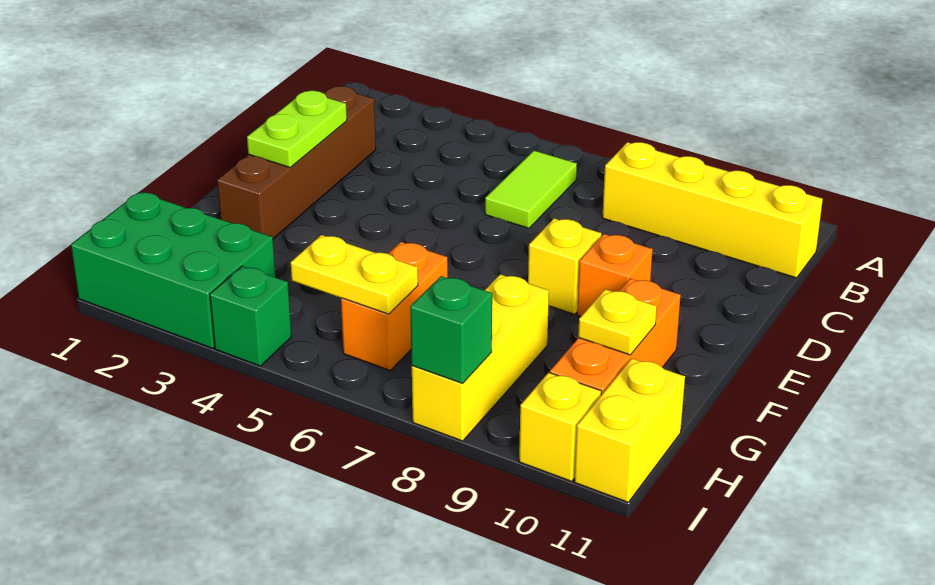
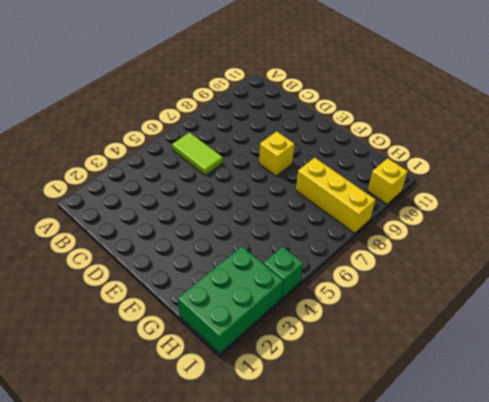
none -> yellow brick B8:B11 level 1
none -> brown brick C2:F2 level 1
none -> orange brick E9 level 1

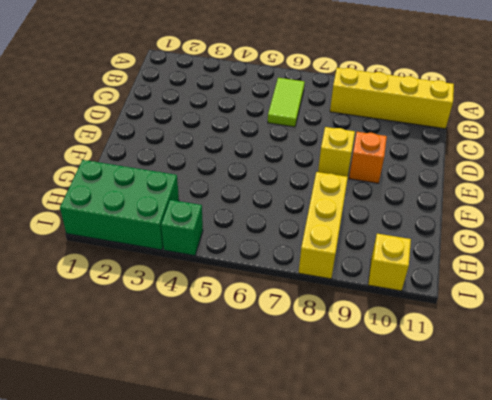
none -> brown brick C2:F2 level 1
none -> orange brick F10:H10 level 1
none -> orange brick G6:H6 level 1

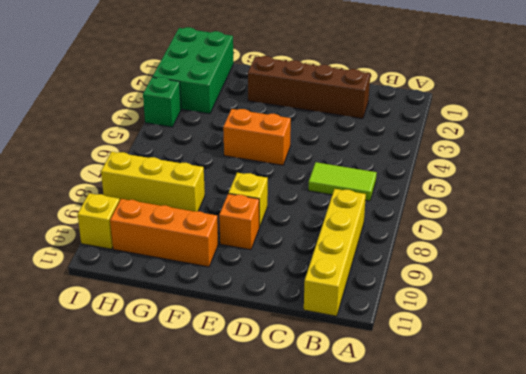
orange brick E5:F5 level 1 -> orange brick G6:H6 level 1
none -> yellow brick H11:I11 level 1
none -> lime plate D2:E2 level 2
none -> yellow plate G10 level 2

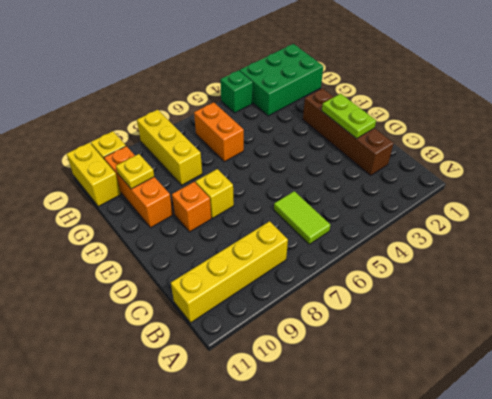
none -> yellow plate H5:H6 level 2
none -> green brick I8 level 2

